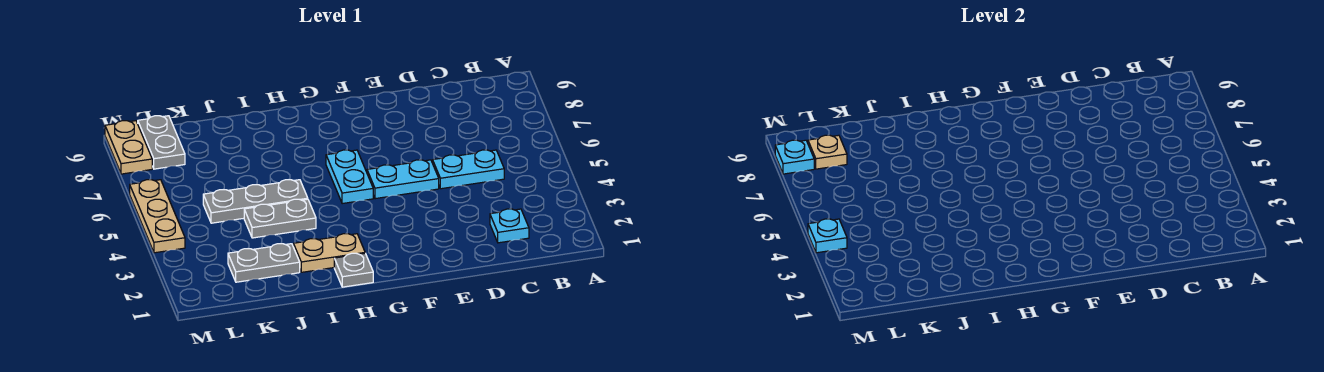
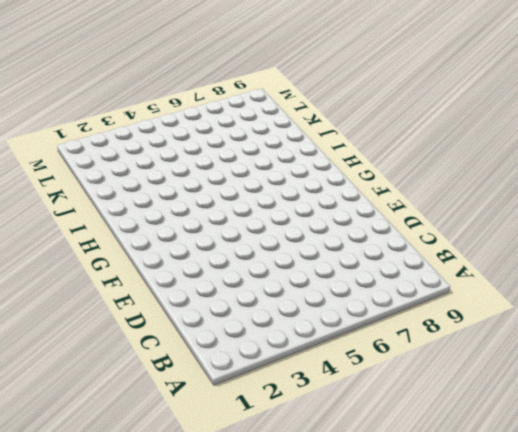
none -> cyan plate C2 level 1
none -> cyan plate C5:D5 level 1
none -> cyan plate E5:F5 level 1

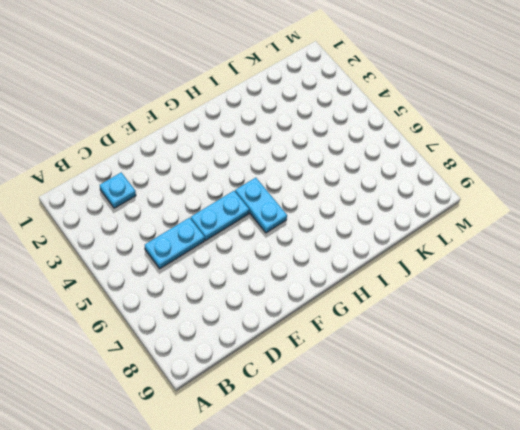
none -> grey plate H1 level 1
none -> tan plate H2:I2 level 1
none -> grey plate I4:J4 level 1

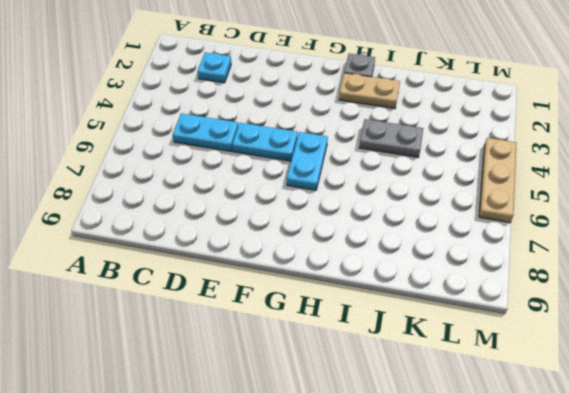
none -> grey plate I5:K5 level 1
none -> grey plate J2:K2 level 1
none -> grey plate L8:L9 level 1

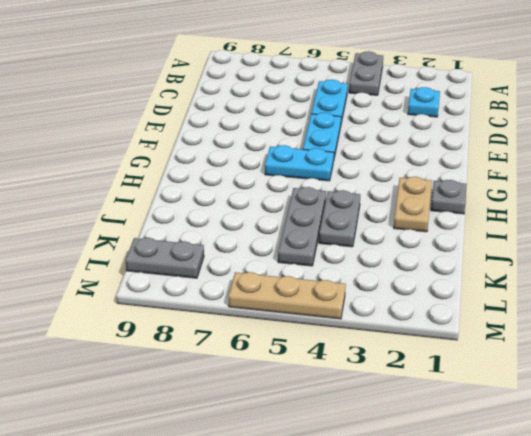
grey plate A4:B4 level 1 -> grey plate J2:K2 level 1
none -> tan plate M8:M9 level 1
none -> tan plate L8 level 2
none -> cyan plate M4 level 2

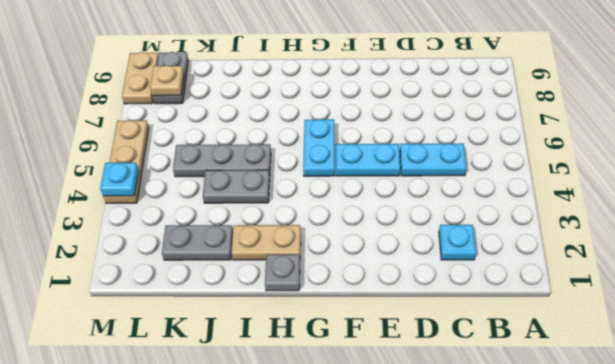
none -> cyan plate M8 level 2

